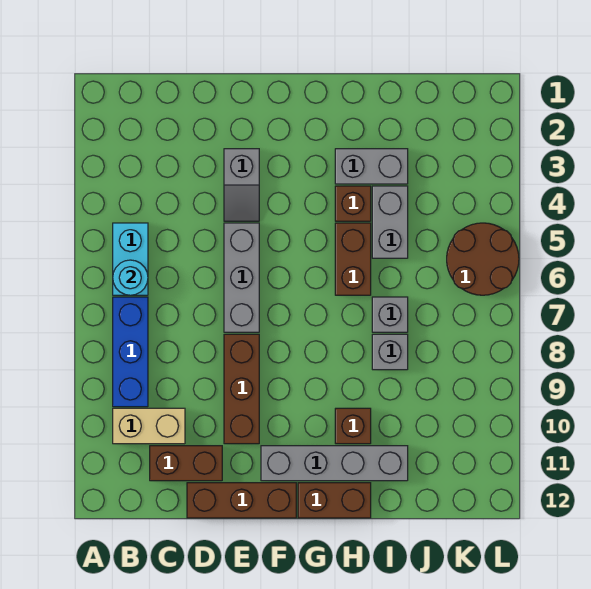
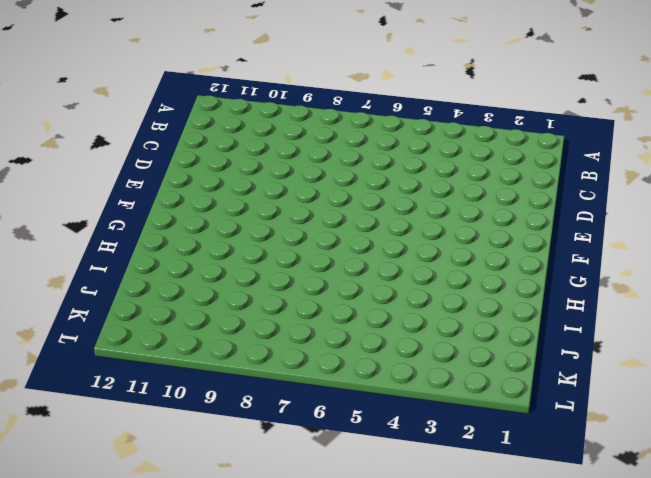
none -> cyan brick B5:B6 level 1
none -> blue brick B7:B9 level 1
none -> tan brick B10:C10 level 1

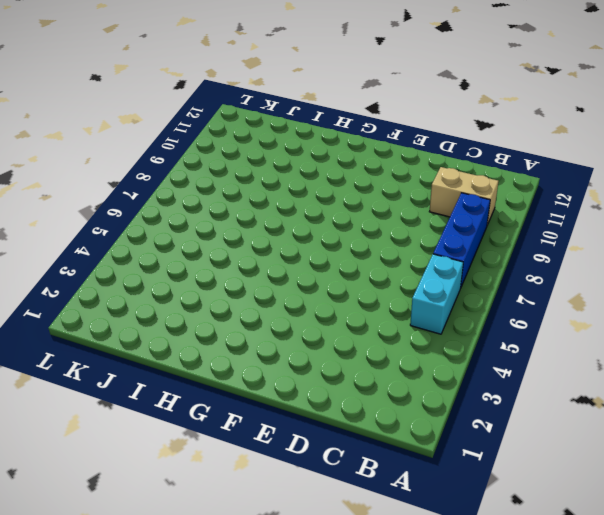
none -> brown brick C11:D11 level 1
none -> brown brick D12:F12 level 1
none -> grey slope E3:E4 level 1 top 3

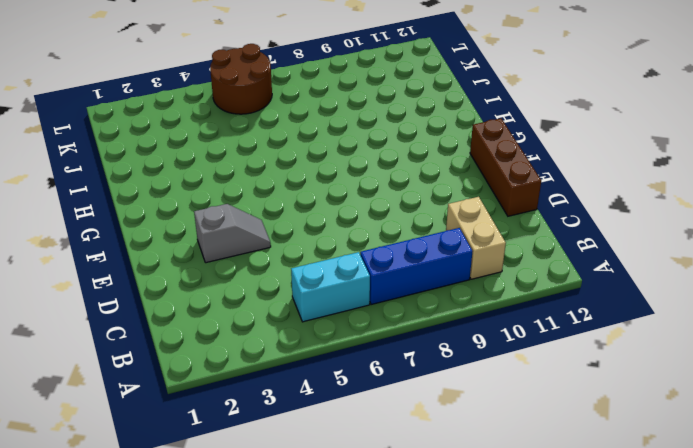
none -> brown brick C11:D11 level 1
none -> grey brick E5:E7 level 1
none -> brown brick E8:E10 level 1

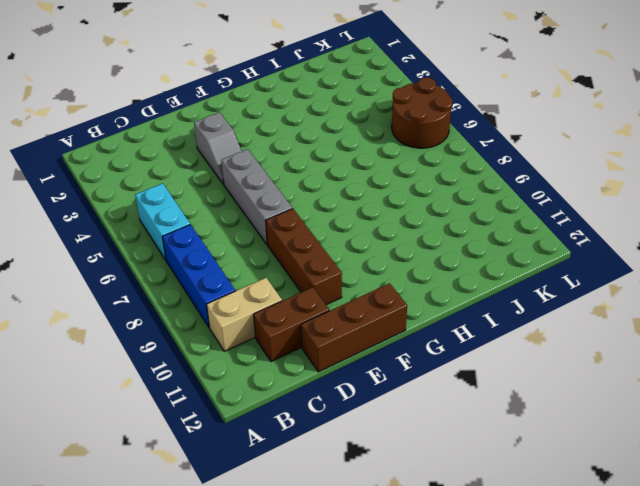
none -> grey brick F11:I11 level 1
none -> brown brick G12:H12 level 1
none -> grey brick H3:I3 level 1

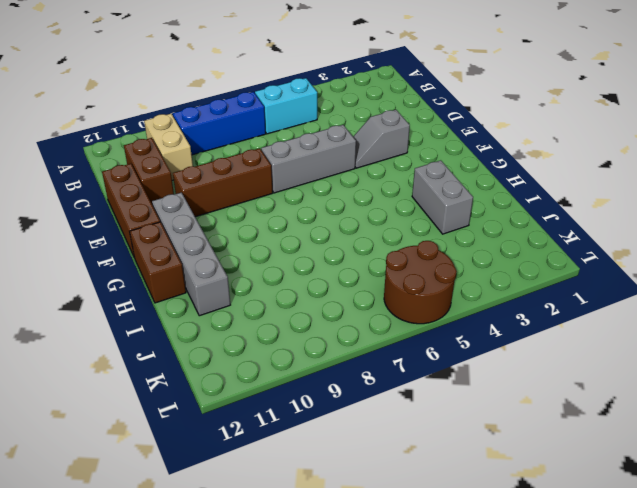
none -> brown brick H4 level 1
none -> brown brick H5:H6 level 1
none -> brown brick H10 level 1

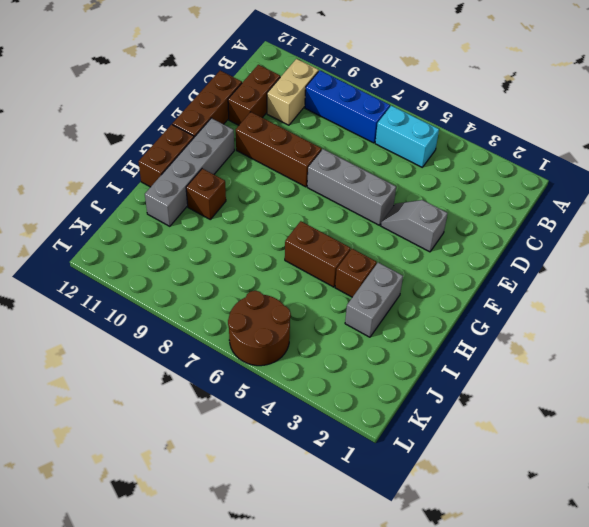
none -> grey brick I4:I5 level 1
none -> grey brick I7 level 1
none -> grey brick I8 level 1

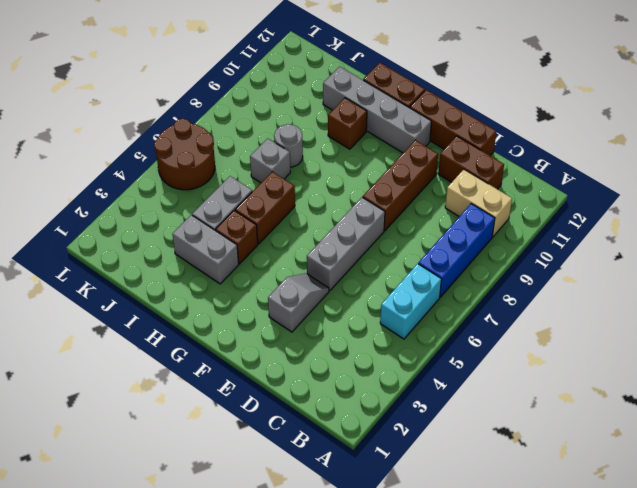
grey round brick I8 level 1 -> grey brick I8 level 1
none -> cyan round brick B6 level 2

